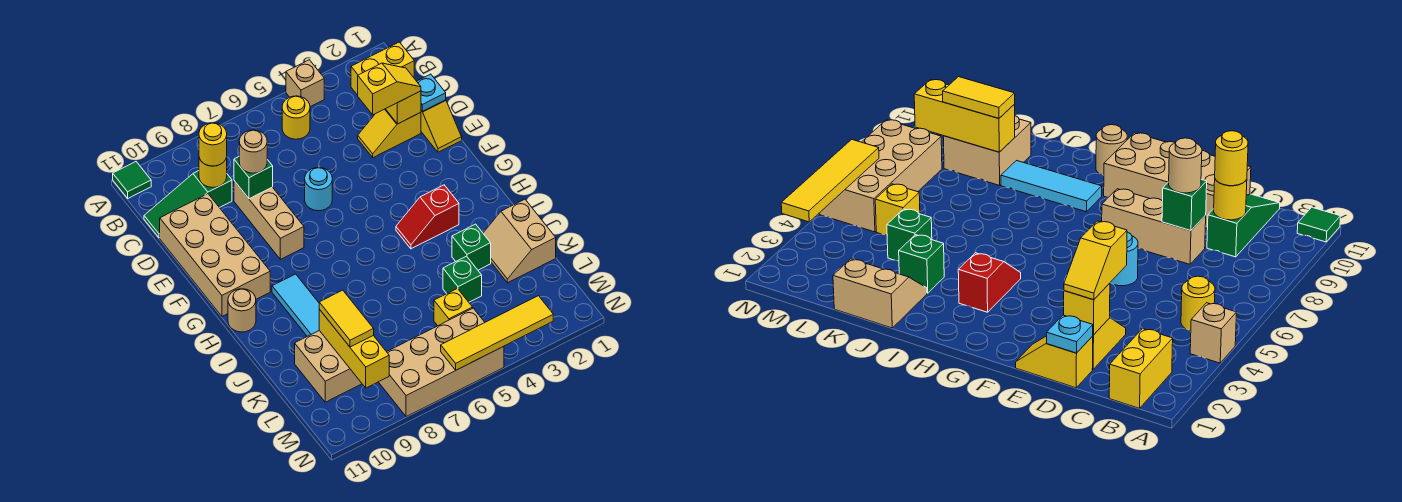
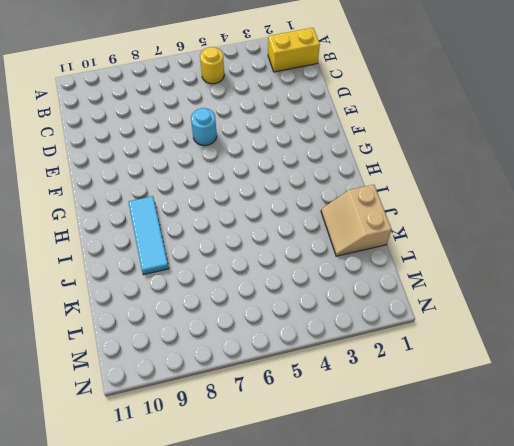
none -> tan brick A4 level 1
none -> green tile A11 level 1
none -> green slope C9:C11 level 1 top 9

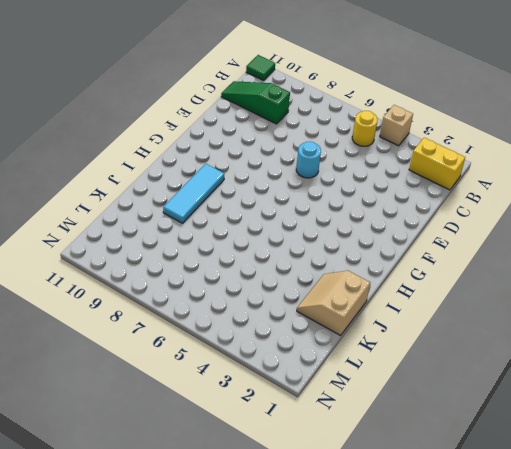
none -> yellow slope D1:E1 level 1 top D
none -> yellow slope D2:D3 level 1 top 2
none -> tan brick D8:F8 level 1

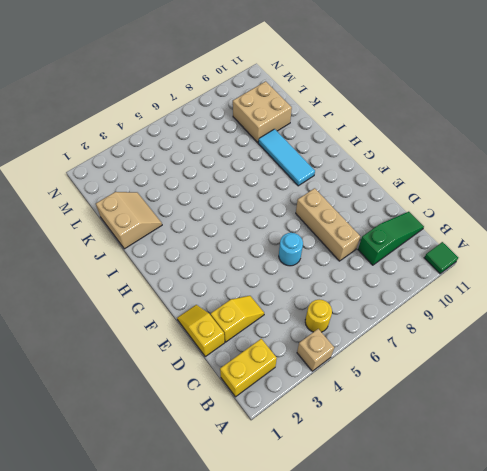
none -> tan brick D10:G11 level 1
none -> red slope H3:H4 level 1 top 3
none -> tan round brick H11 level 1

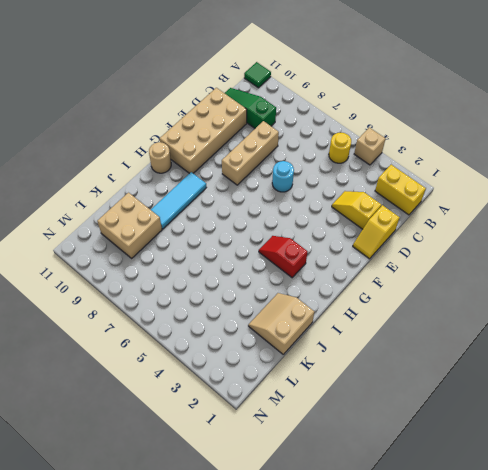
none -> green brick J3 level 1
none -> green brick K4 level 1
none -> yellow brick L5 level 1

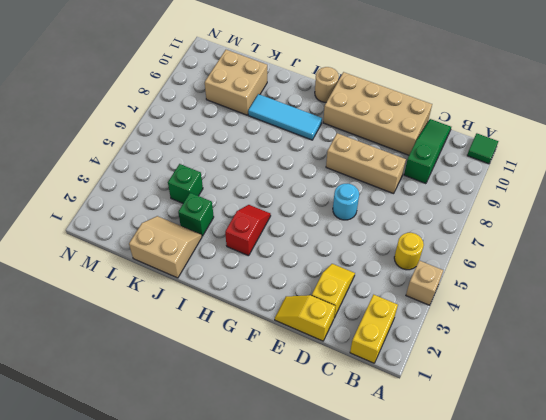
none -> yellow brick L5 level 1
none -> tan brick M5:N8 level 1
none -> yellow round brick C9 level 2

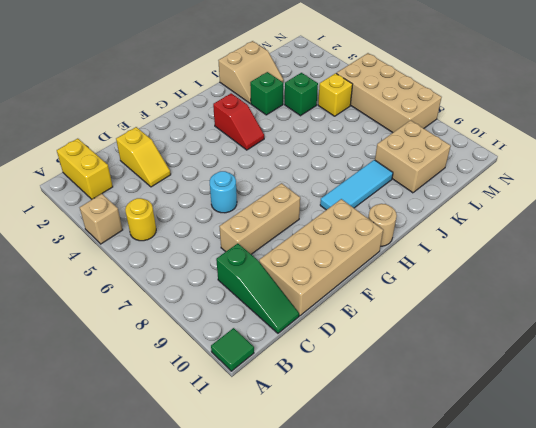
none -> yellow slope D1:E1 level 1 top D
none -> yellow round brick C9 level 2
none -> cyan plate D1 level 2

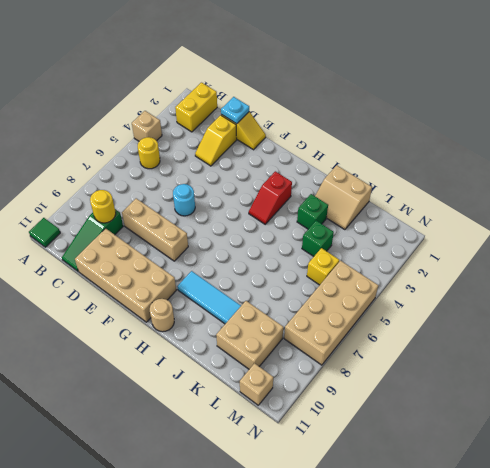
tan brick M11 level 1 -> none
none -> yellow brick D2 level 2
none -> green brick D8 level 2
none -> yellow brick K9:M9 level 2

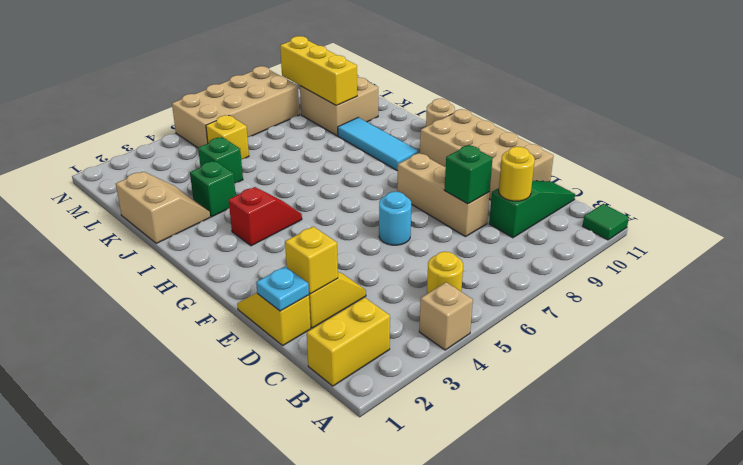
none -> yellow tile N3:N6 level 2
none -> yellow round brick C9 level 3
none -> yellow slope D2:D3 level 3 top 3

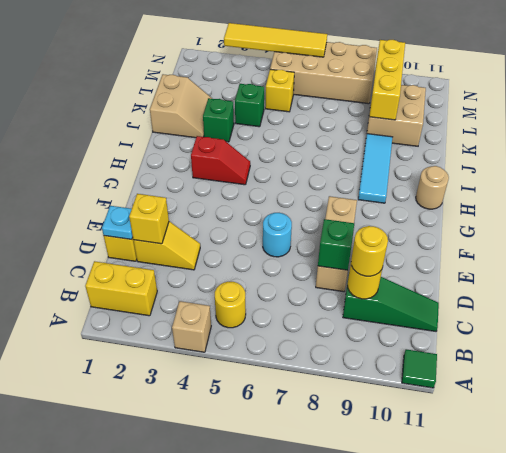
none -> tan brick D10:G11 level 1
none -> yellow slope D2:D3 level 3 top 3
none -> tan round brick D8 level 3

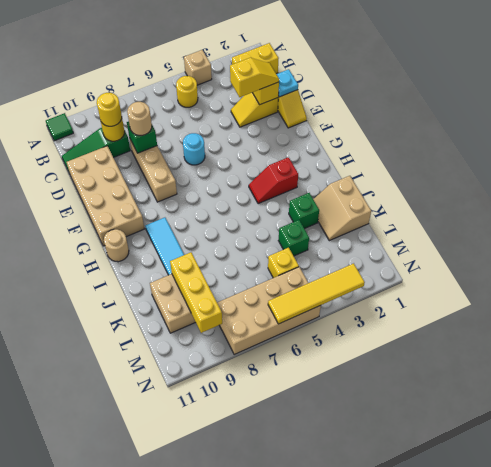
none -> yellow tile K9:L9 level 3

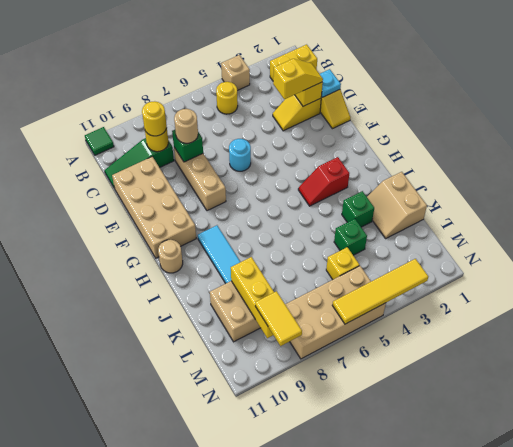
yellow tile M9:N9 level 3 -> yellow tile K9:L9 level 3

